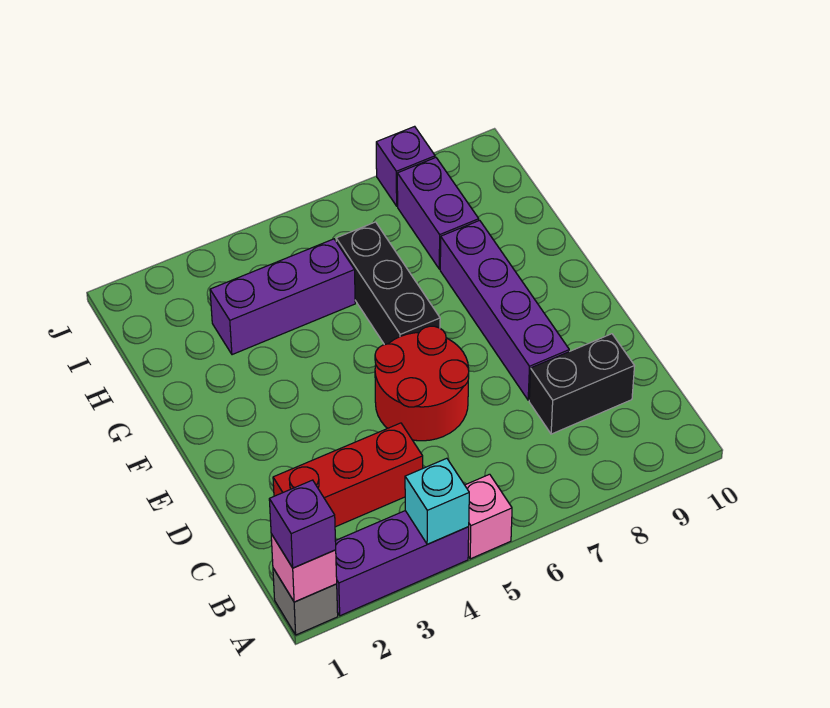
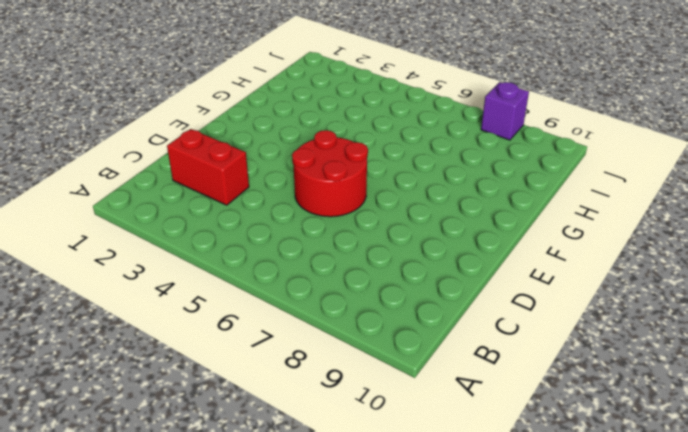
red brick C2:C3 level 1 -> red brick C2:C4 level 1
none -> grey brick A1 level 1
none -> purple brick A2:A4 level 1
none -> pink brick A5 level 1

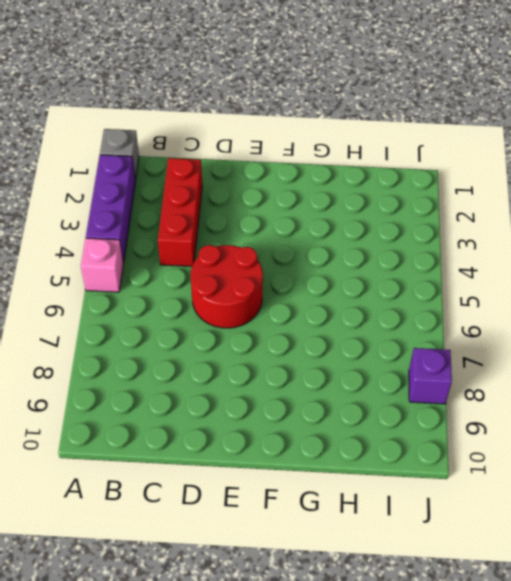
none -> black brick C8:C9 level 1
none -> purple brick D8:G8 level 1
none -> black brick F6:H6 level 1

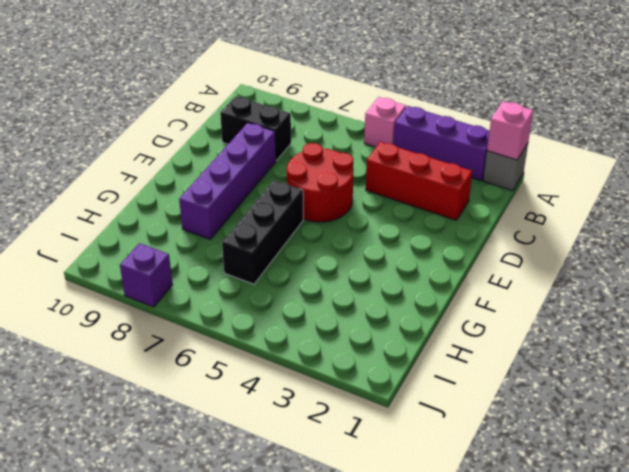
none -> purple brick H3:H5 level 1
none -> purple brick H8:I8 level 1
none -> cyan brick A4 level 2

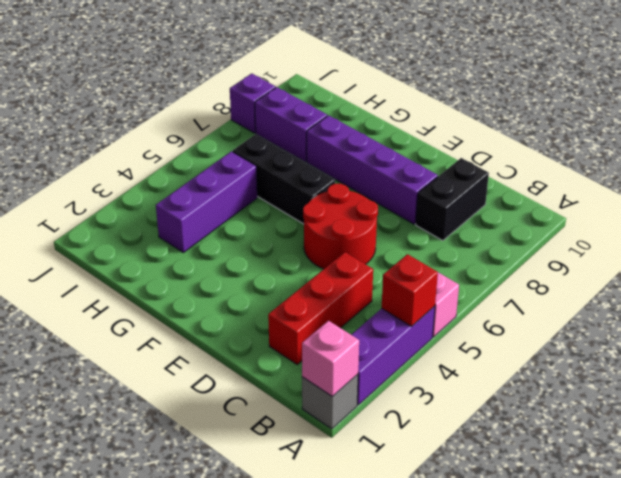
red brick A4 level 2 -> cyan brick A4 level 2
none -> purple brick A1 level 3

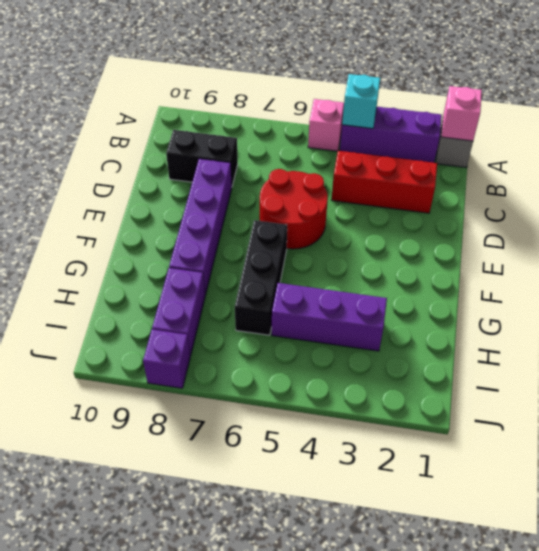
none -> purple brick A1 level 3

